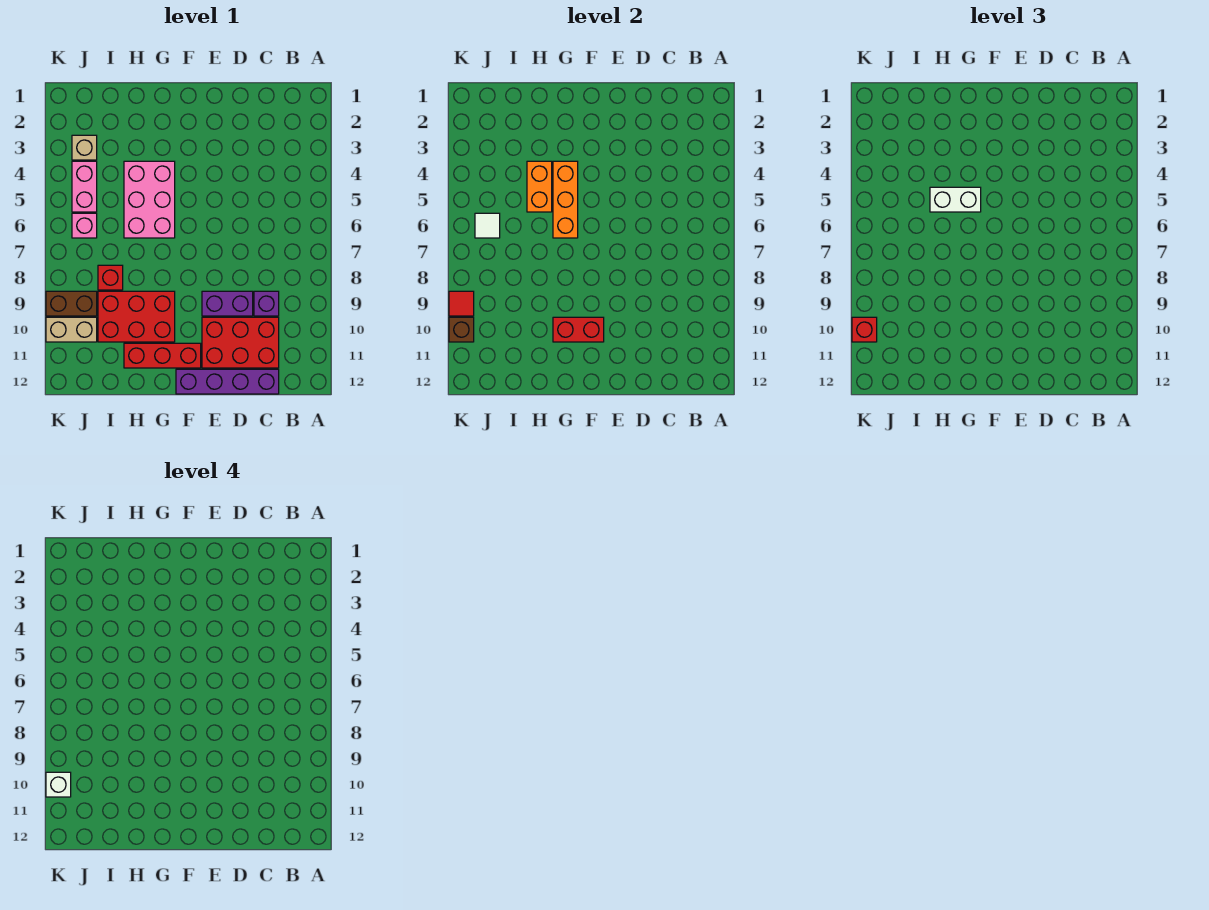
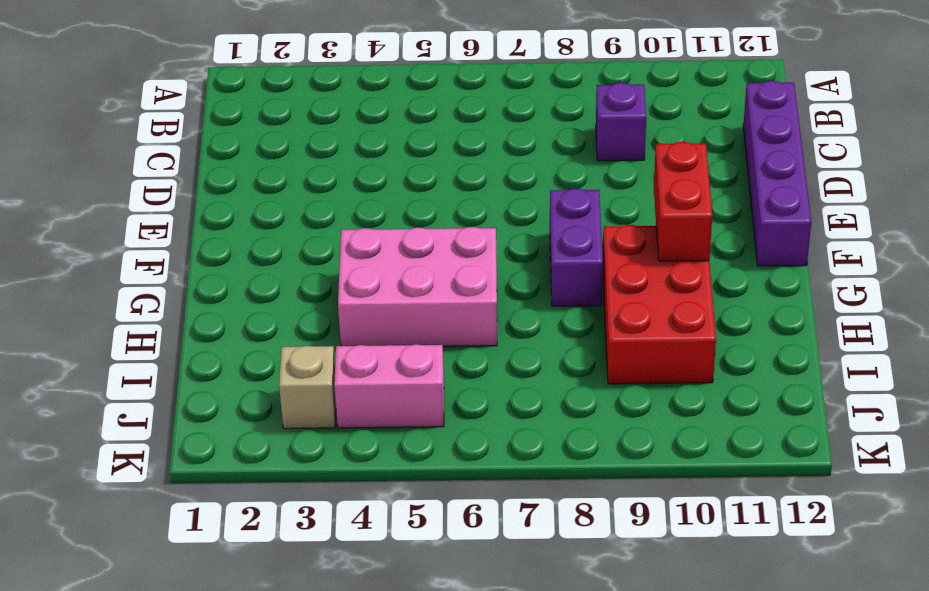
purple brick F8:G8 level 1 -> purple brick D9:E9 level 1
none -> red brick C10:E11 level 1
none -> red brick F11:H11 level 1
none -> red brick I8 level 1

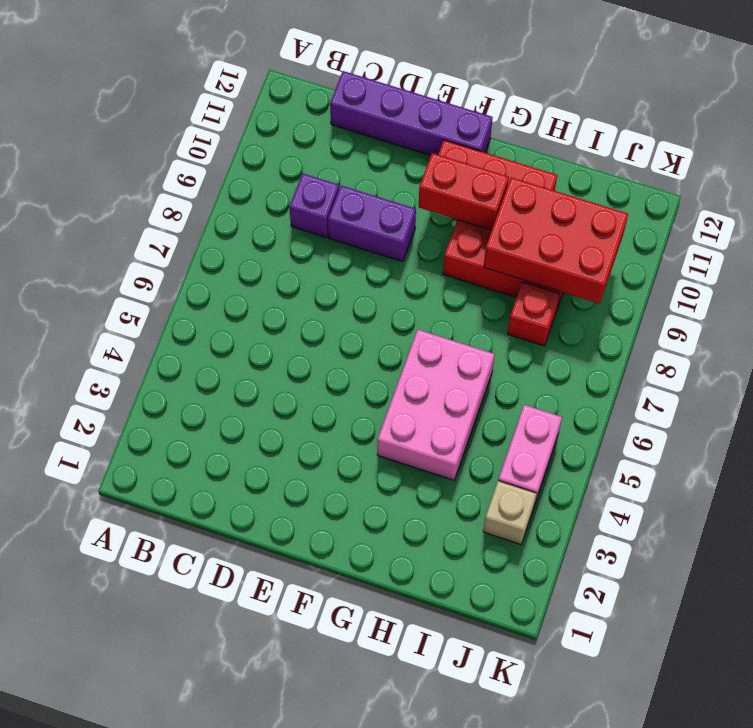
red brick H9:J10 level 2 -> red brick C10:E11 level 1
none -> pink brick J6 level 1
none -> brown brick J9:K9 level 1
none -> tan brick J10:K10 level 1

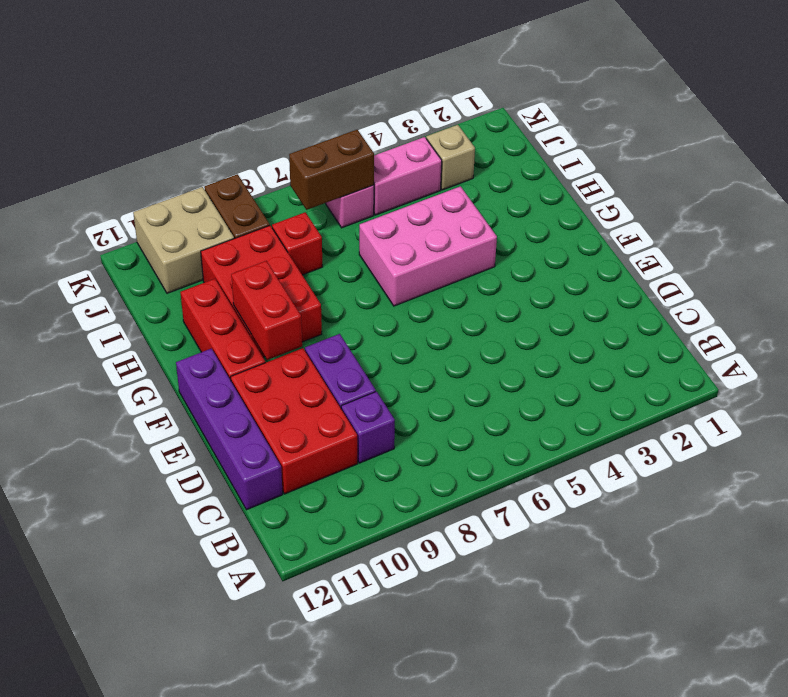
brown brick J6:J7 level 2 -> white tile J6 level 2
tan brick J10:K11 level 1 -> tan brick J10:K10 level 1
none -> orange brick G4:G6 level 2
none -> orange brick H4:H5 level 2
none -> red tile K9 level 2

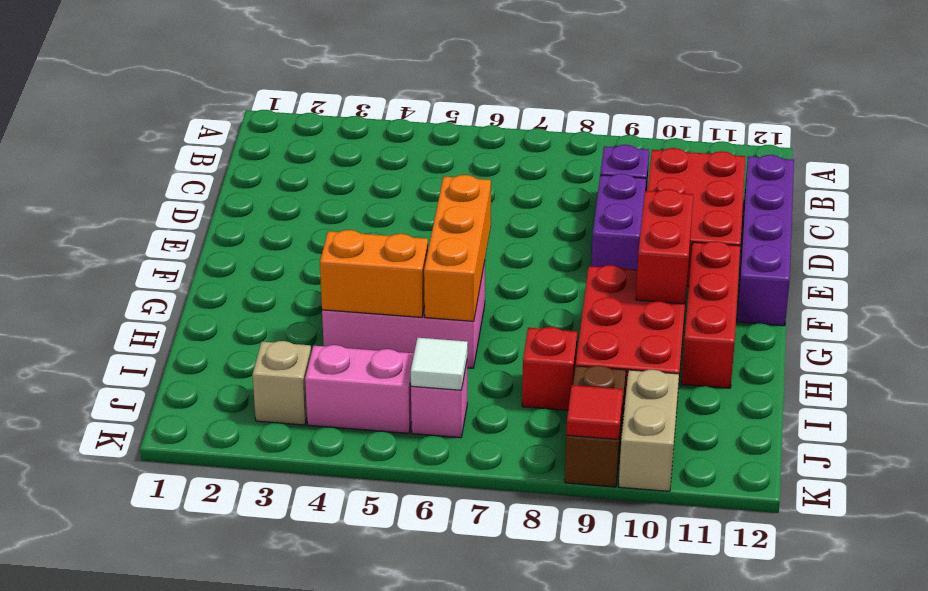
orange brick F6:H6 level 2 -> orange brick G4:G6 level 2
none -> brown brick K10 level 2
none -> white brick G5:H5 level 3
none -> red brick K10 level 3

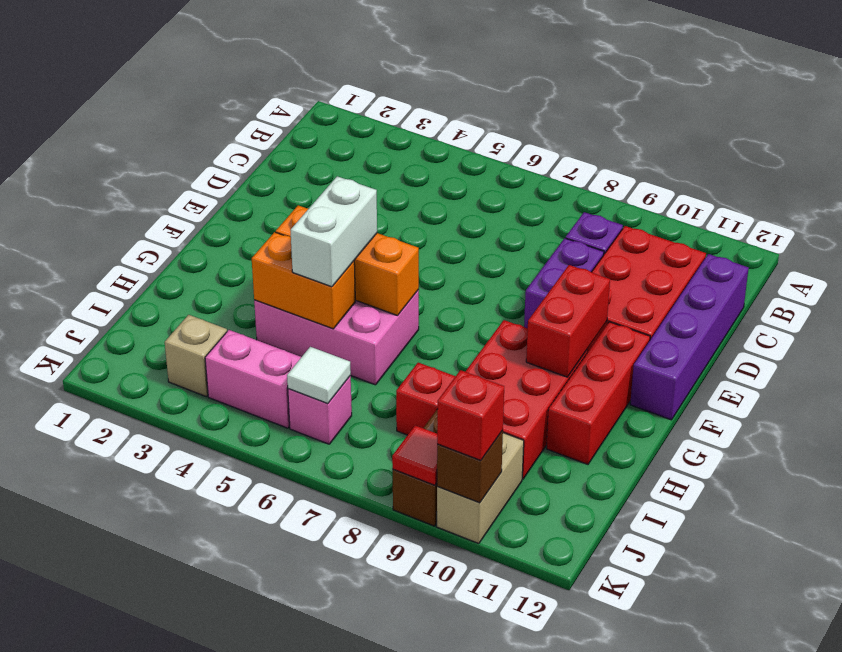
none -> white brick K10 level 4

